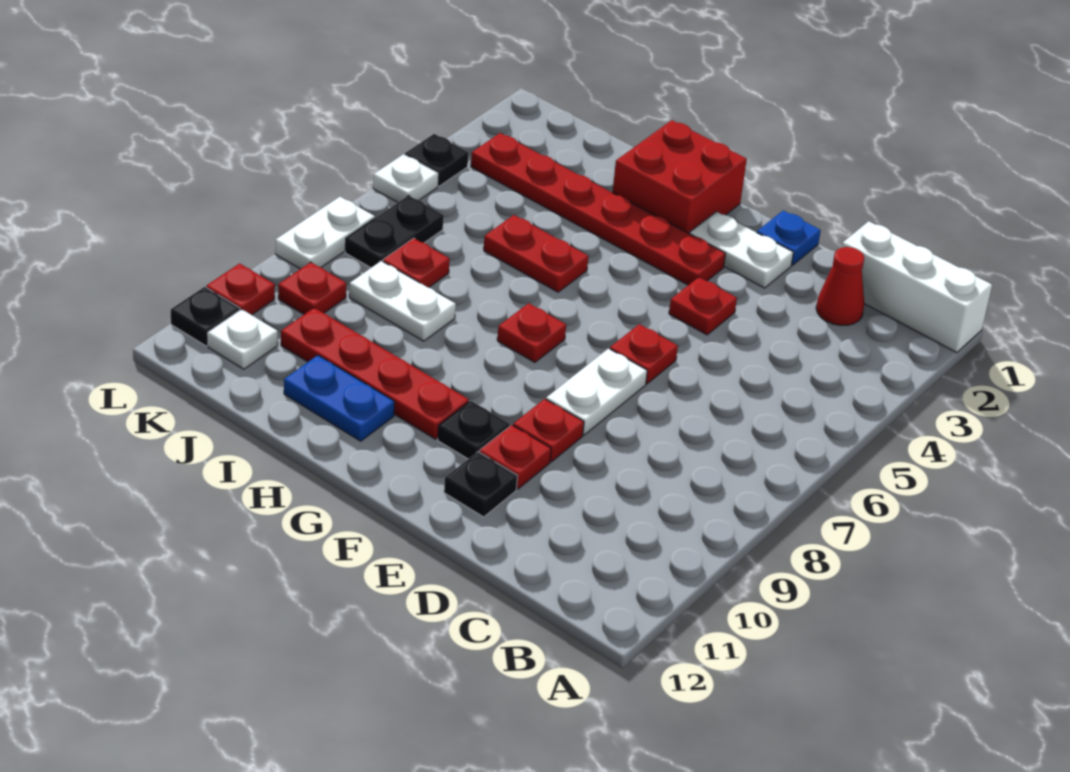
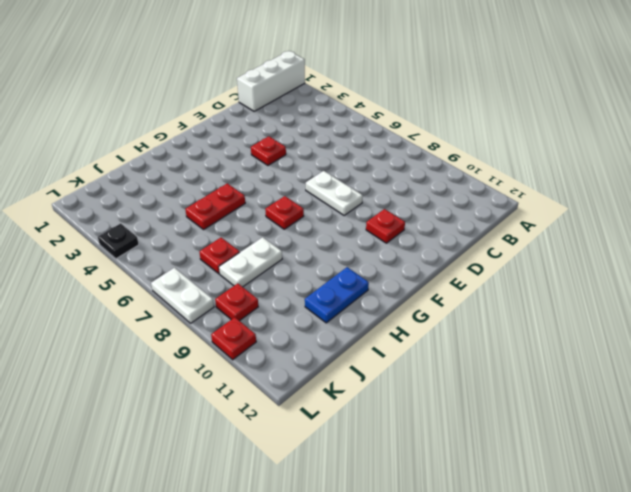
none -> red cone C2 level 1
none -> blue plate E1 level 1
none -> white plate E2:F2 level 1

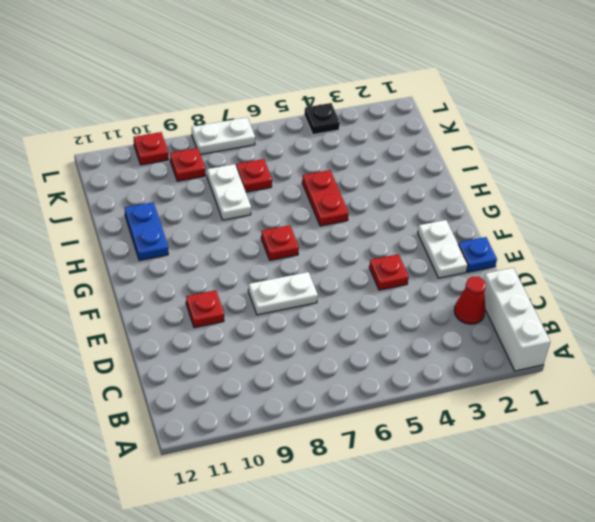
none -> red plate E6 level 1
none -> red plate E9 level 1
none -> black plate E11 level 1

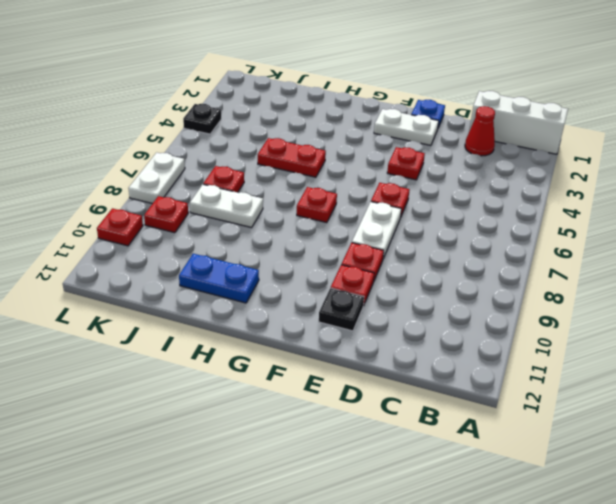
none -> red plate F3:K3 level 1
none -> black plate F10 level 1
none -> red brick G1:H2 level 1

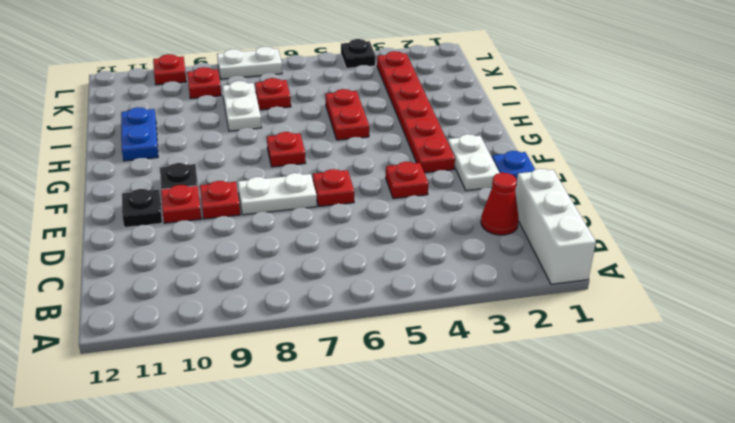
none -> red brick G1:H2 level 1
none -> red plate G10:J10 level 1
none -> black plate K6:K7 level 1

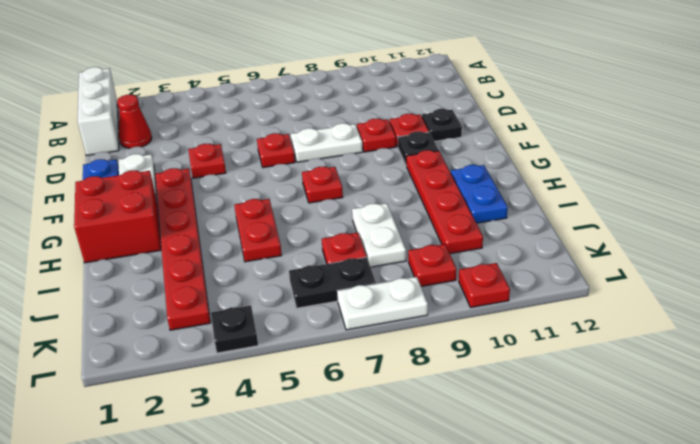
none -> white plate K11 level 1
none -> white plate L5 level 1
none -> black plate L11 level 1

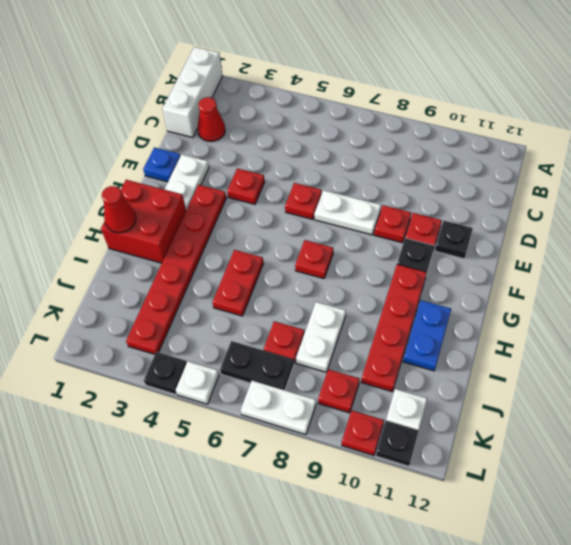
red cone H1 level 2 -> none

